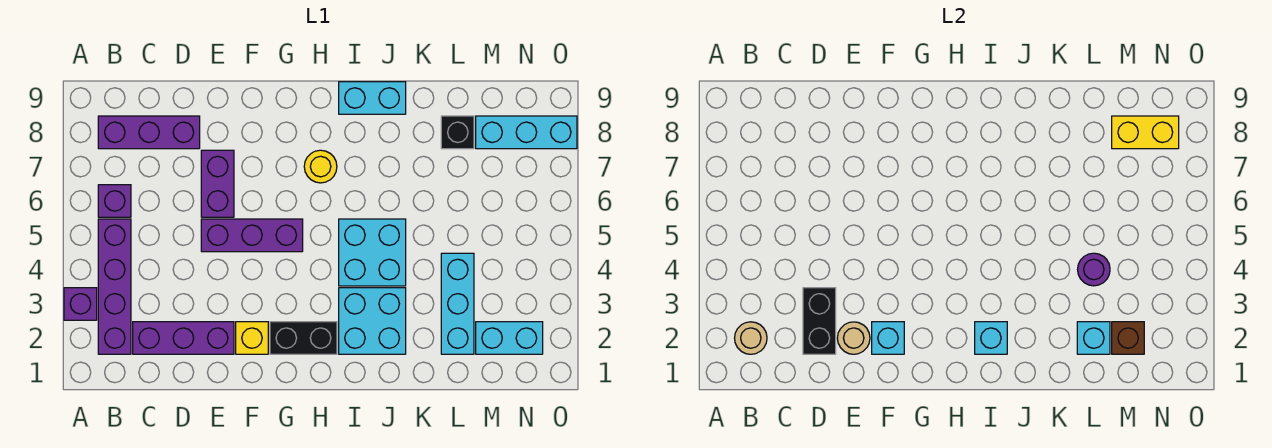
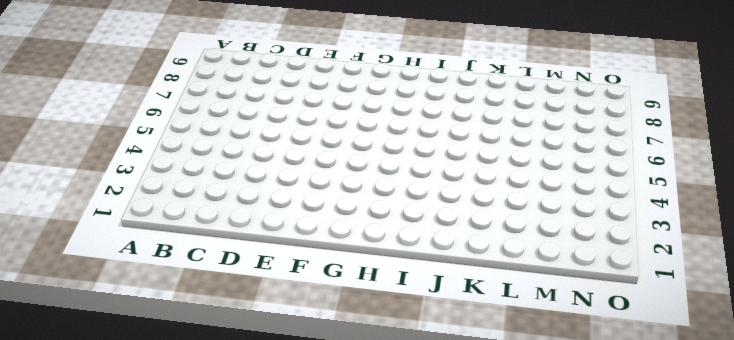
none -> purple brick A3 level 1
none -> purple brick B2:B5 level 1
none -> purple brick B6 level 1

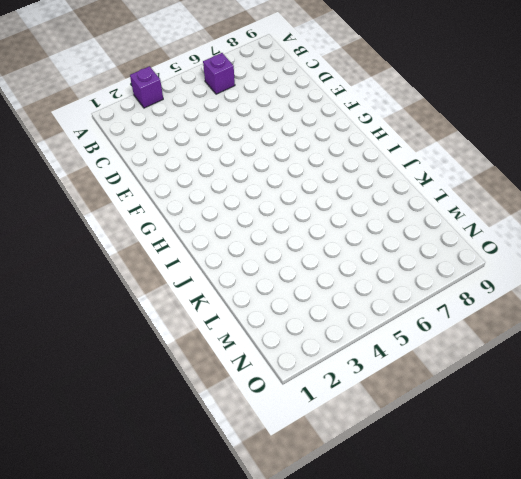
none -> purple brick B2:B5 level 1
none -> purple brick B8:D8 level 1
none -> purple brick C2:E2 level 1

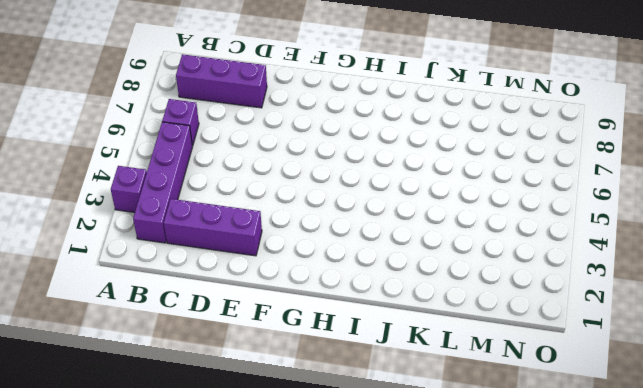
none -> purple brick E5:G5 level 1
none -> purple brick E6:E7 level 1
none -> yellow brick F2 level 1

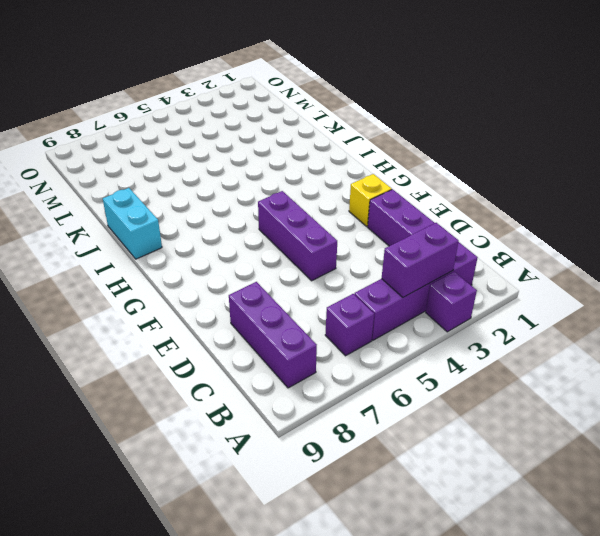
purple brick B3:B4 level 2 -> purple brick E6:E7 level 1
none -> black brick G2:H2 level 1
none -> yellow round brick H7 level 1
none -> cyan brick I2:J3 level 1

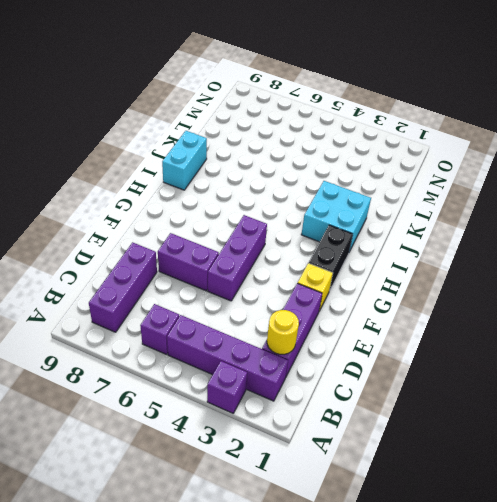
yellow round brick C2 level 2 -> yellow round brick H7 level 1
none -> cyan brick I4:J5 level 1
none -> cyan brick L2:L4 level 1
none -> black brick L8 level 1

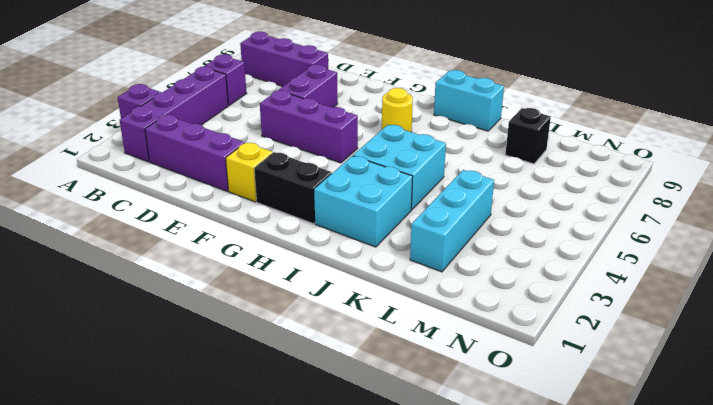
none -> cyan brick M2:N2 level 1
none -> cyan brick M8:O8 level 1
none -> tan round brick B2 level 2

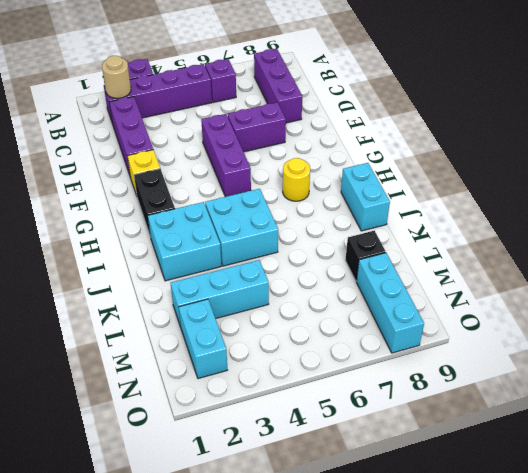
none -> black brick D2:D3 level 2
none -> tan round brick E2 level 2
none -> cyan brick F2 level 2

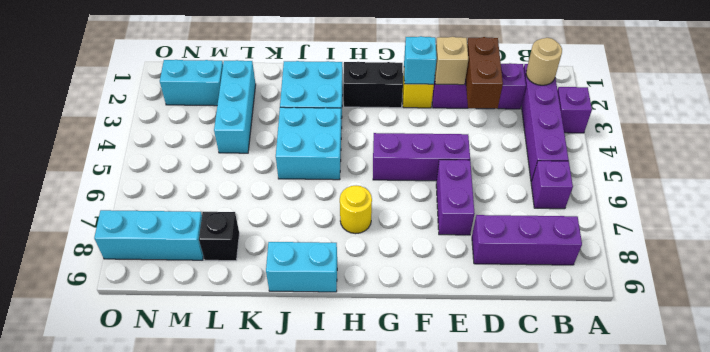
brown brick D2:D3 level 2 -> black brick D2:D3 level 2
tan brick E2 level 2 -> tan round brick E2 level 2
none -> cyan brick I2 level 2
none -> cyan brick L2 level 2
none -> purple round brick L4 level 2

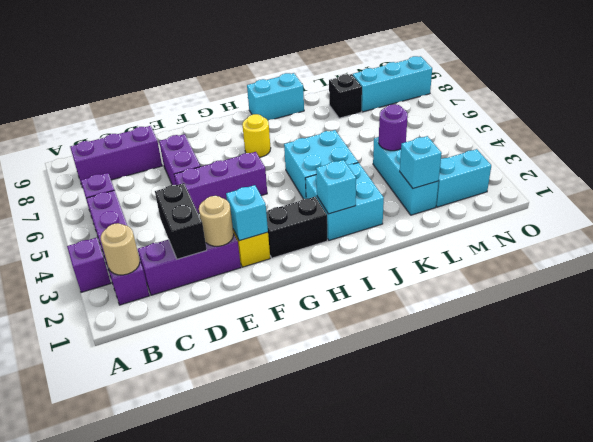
none -> brown brick M2 level 2
none -> yellow brick M8:N8 level 2

